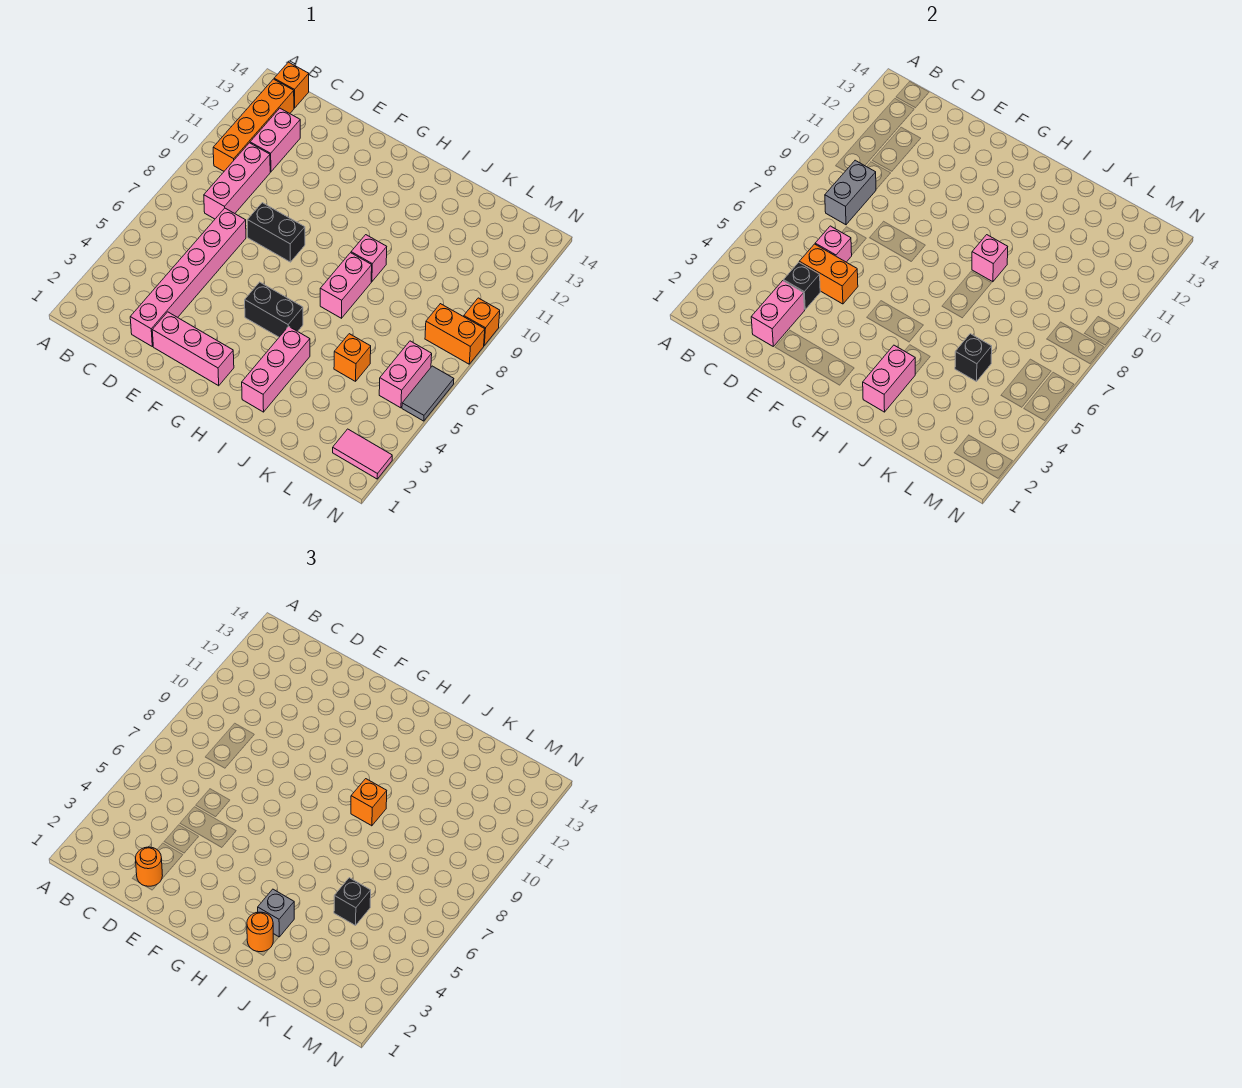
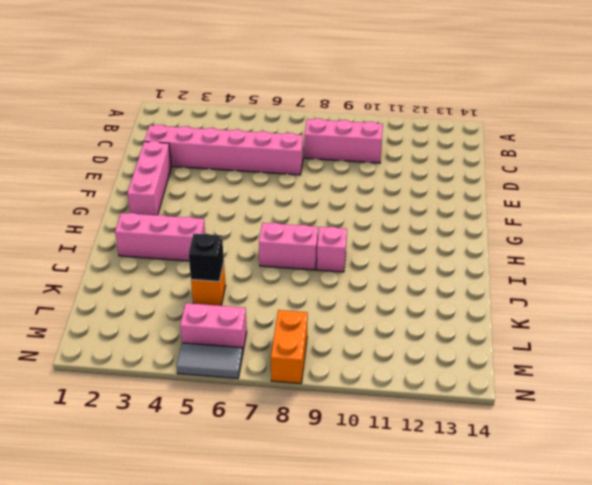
none -> orange brick B10:B13 level 1
none -> orange brick B14 level 1
none -> pink brick C11:C12 level 1
none -> black brick E8:F8 level 1

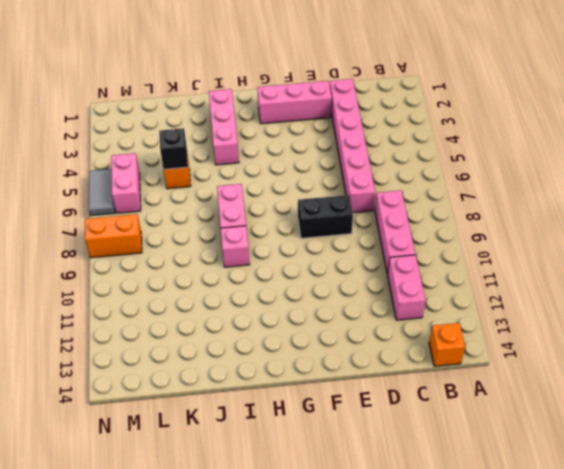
none -> orange brick B10:B13 level 1
none -> black brick G5:H5 level 1
none -> pink tile M2:N2 level 1
none -> orange brick N9 level 1

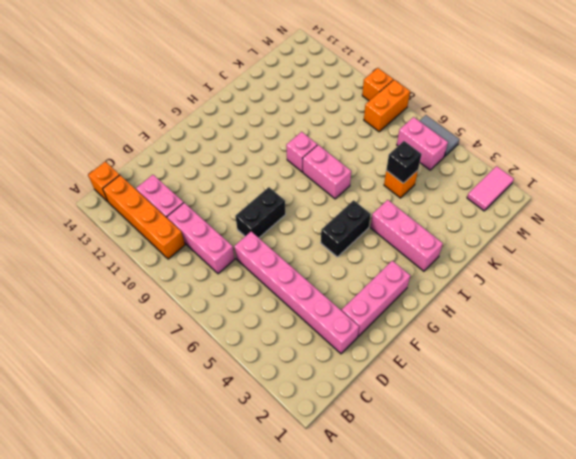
none -> grey brick C8:C9 level 2
none -> pink brick D2:D3 level 2
none -> black brick D4 level 2
none -> orange brick D5:E5 level 2

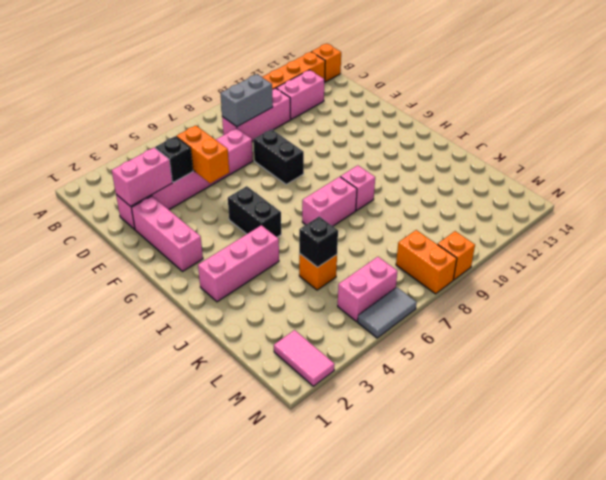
none -> pink brick D6 level 2
none -> pink brick I2:I3 level 2
none -> pink brick I9 level 2
none -> orange round brick D2 level 3

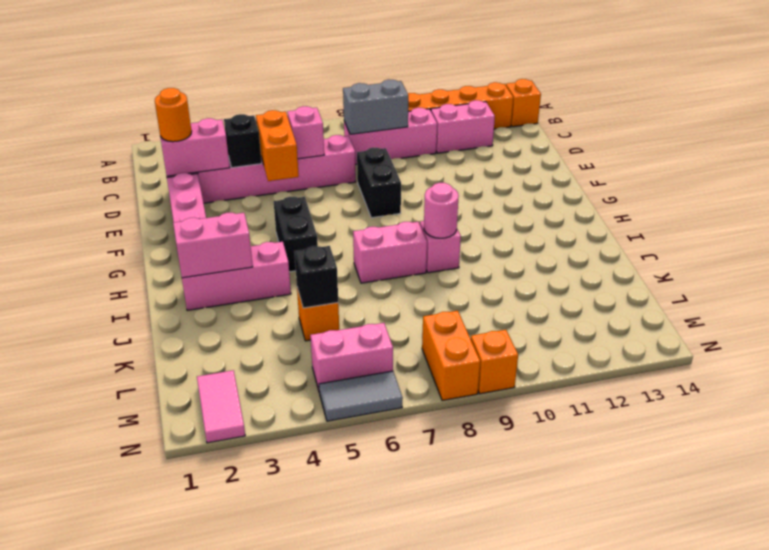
pink round brick I9 level 2 -> pink brick I9 level 2
none -> orange round brick I2 level 3
none -> grey brick I3 level 3
none -> orange brick I9 level 3
none -> black brick K5 level 3

